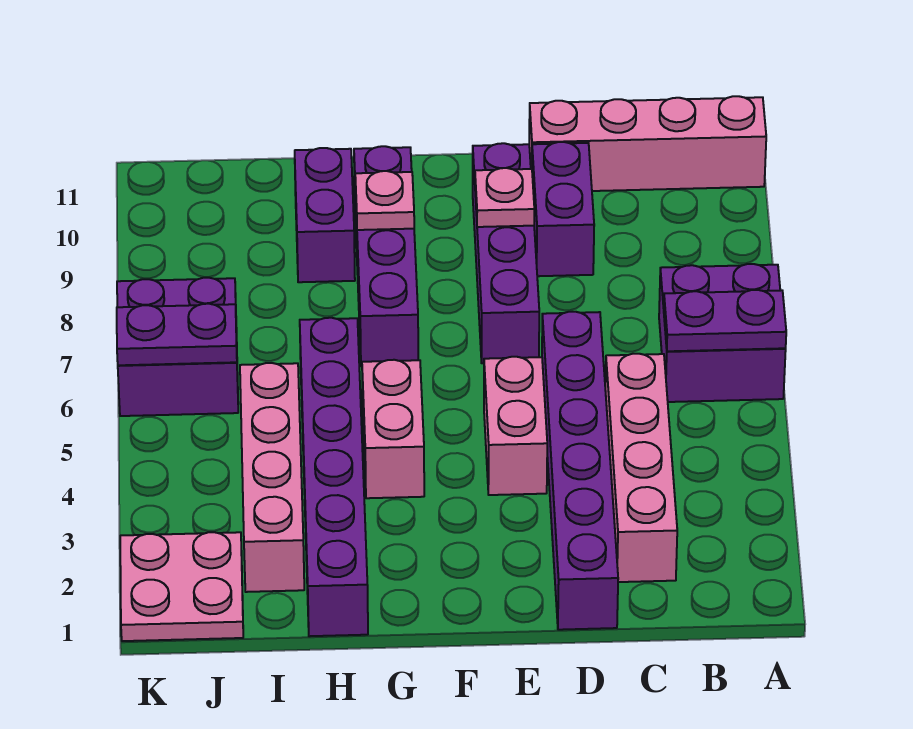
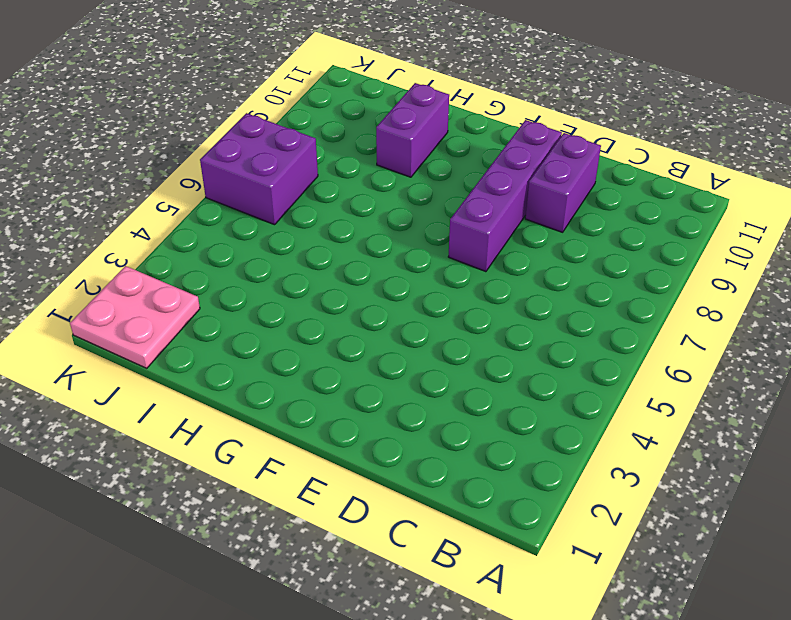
none -> purple brick A6:B7 level 1
none -> pink brick A11:D11 level 1
none -> pink brick C2:C5 level 1

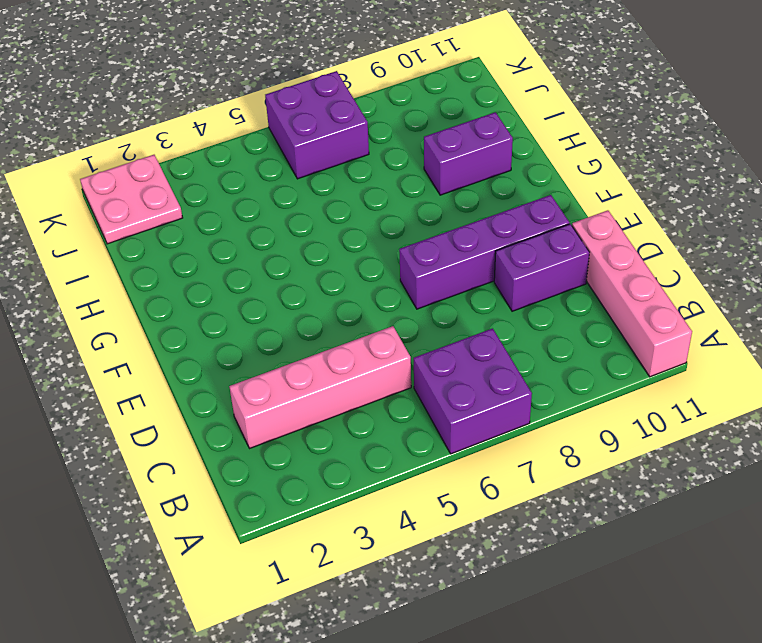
none -> purple brick D1:D6 level 1
none -> pink brick E4:E5 level 1
none -> pink brick G4:G5 level 1

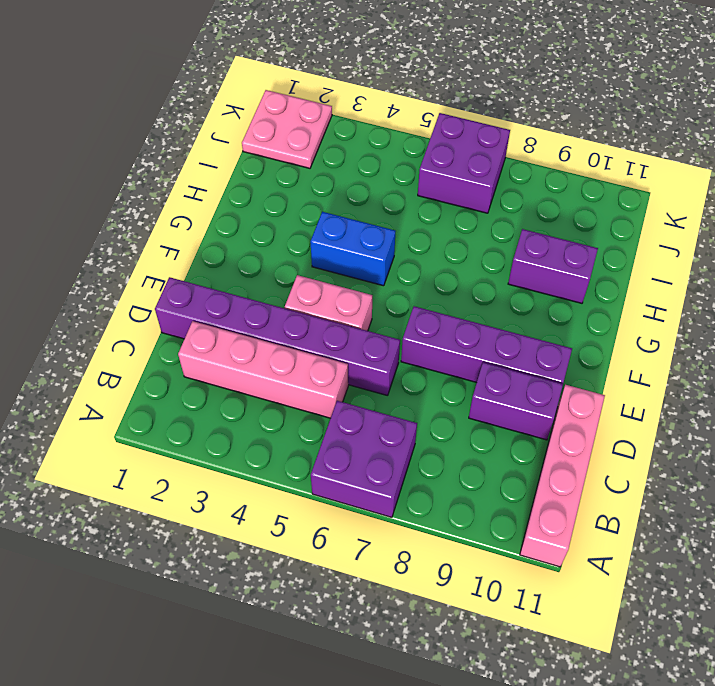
blue brick G4:G5 level 1 -> pink brick G4:G5 level 1
none -> purple brick G7:G10 level 1
none -> purple brick H1:H6 level 1
none -> pink brick I2:I5 level 1

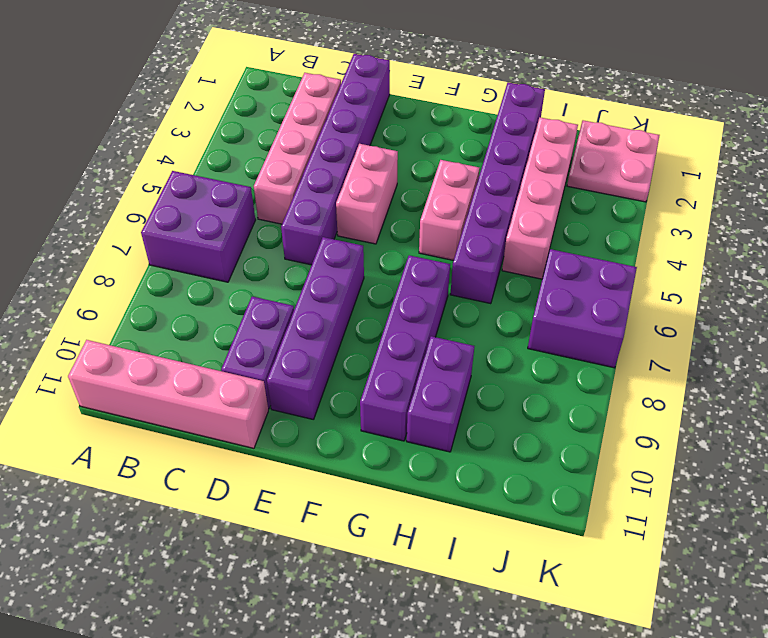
none -> purple plate A6:B6 level 2
none -> pink plate E9 level 2
none -> pink plate G9 level 2

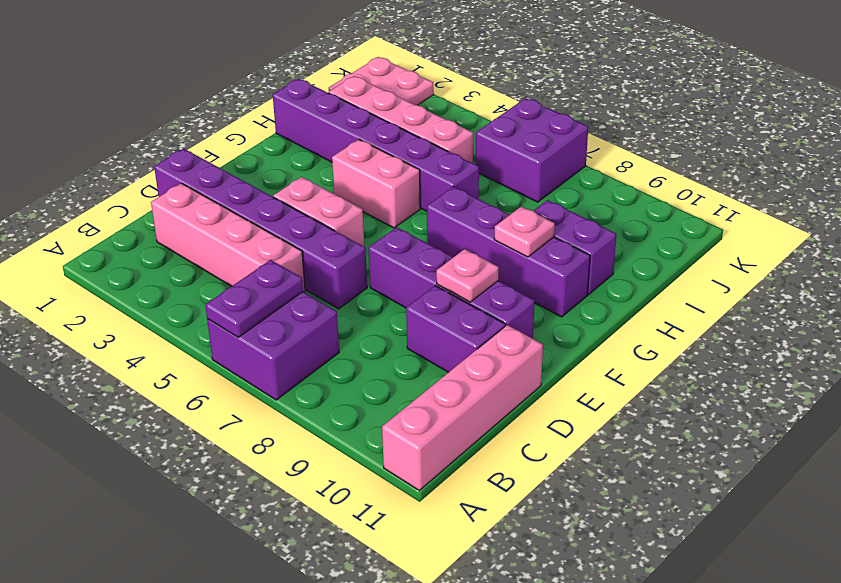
none -> purple plate J6:K6 level 2

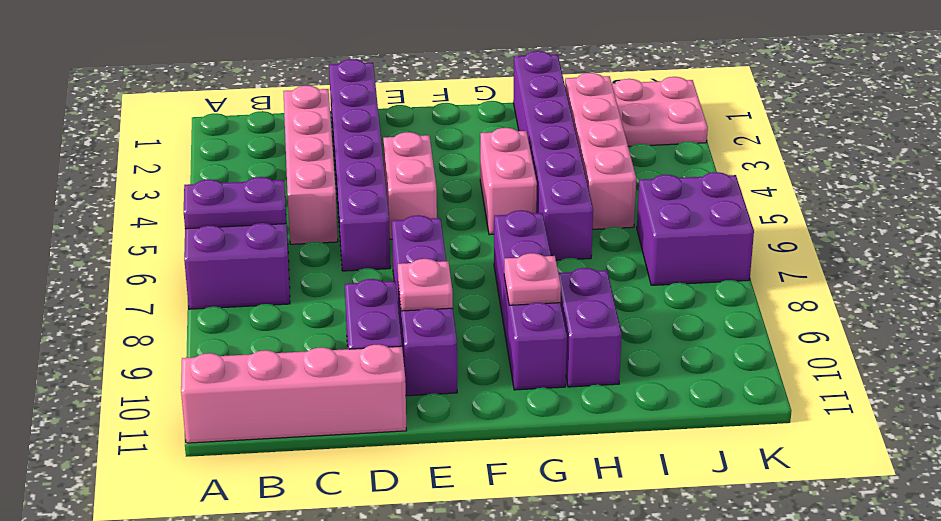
none -> purple plate J6:K6 level 2

